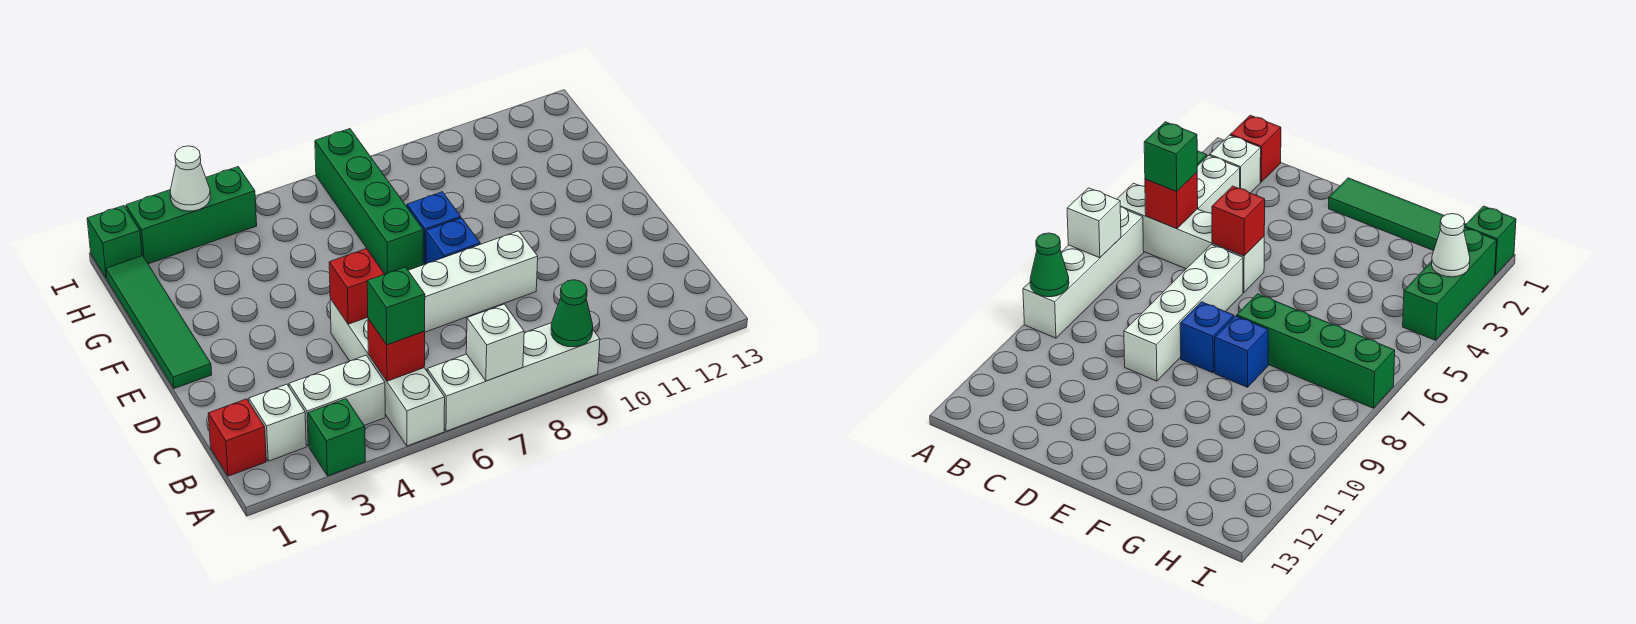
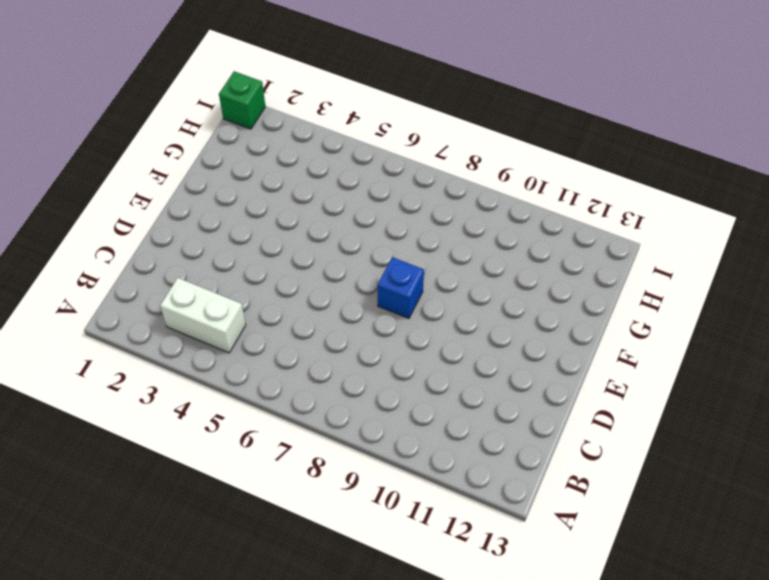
none -> green brick A3 level 1
none -> white brick A5:D5 level 1
none -> white brick A6:A9 level 1

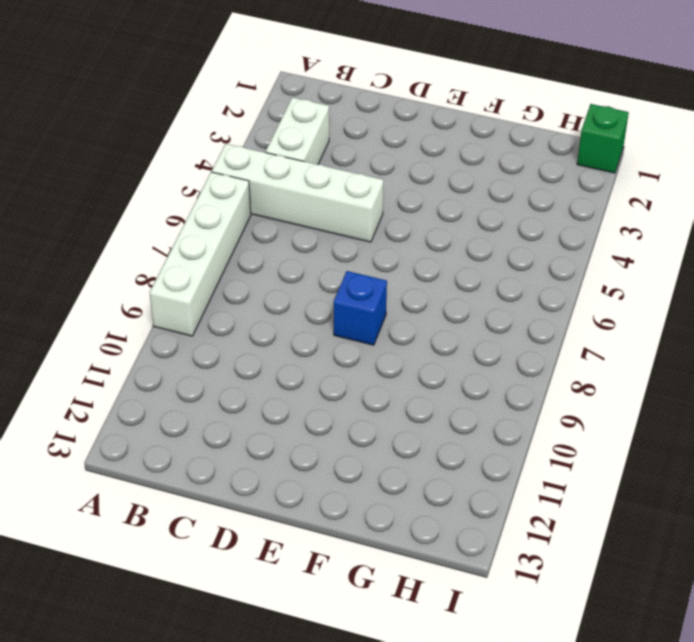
none -> green brick A3 level 1
none -> red brick B1 level 1
none -> white brick B2 level 1

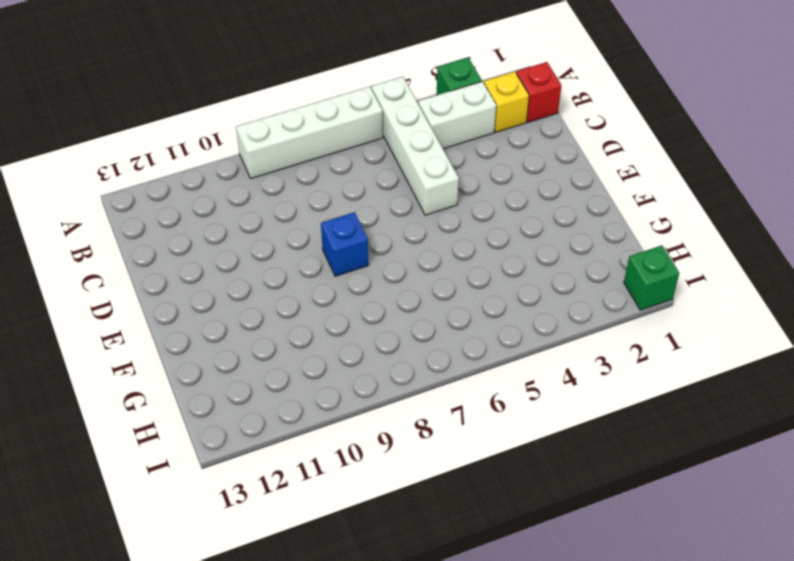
yellow brick B2 level 1 -> white brick B2 level 1
none -> white brick D6:D9 level 1
none -> green tile E1:H1 level 1
none -> green brick F7:I7 level 1

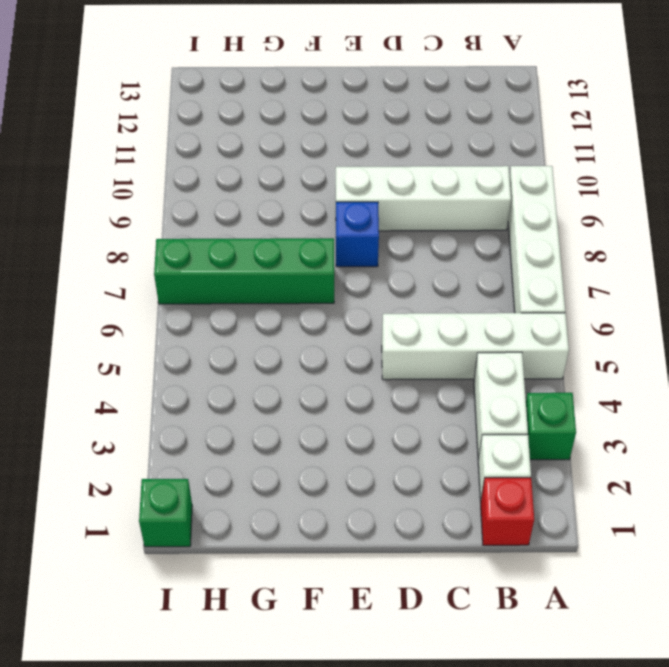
white brick B9:E9 level 1 -> white brick D6:D9 level 1
none -> green tile E1:H1 level 1
none -> blue brick F8 level 1
none -> green brick I2:I4 level 1

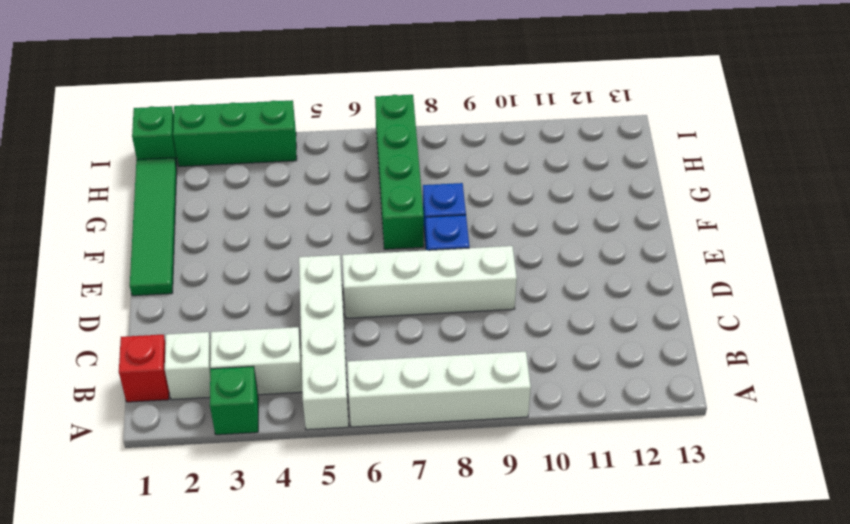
none -> white brick A7 level 2
none -> green cone A9 level 2
none -> red brick B5 level 2

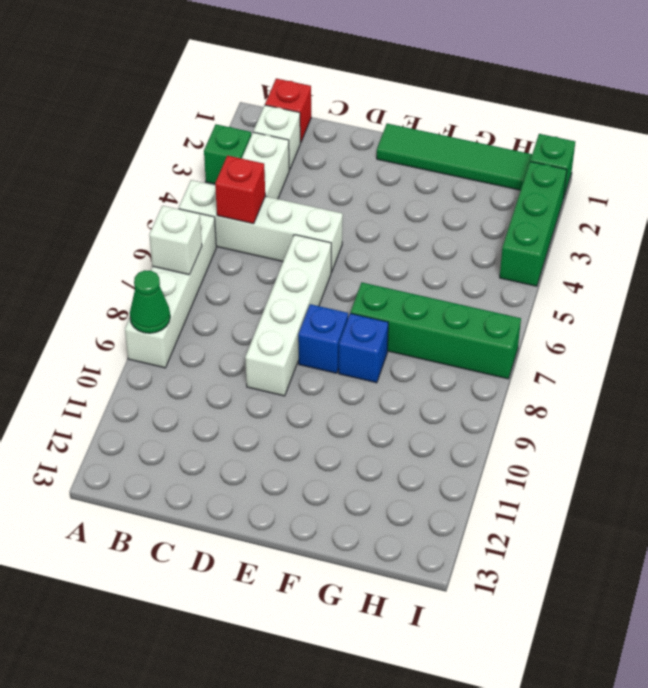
none -> red brick D5 level 2
none -> white cone I3 level 2
none -> green brick B5 level 3

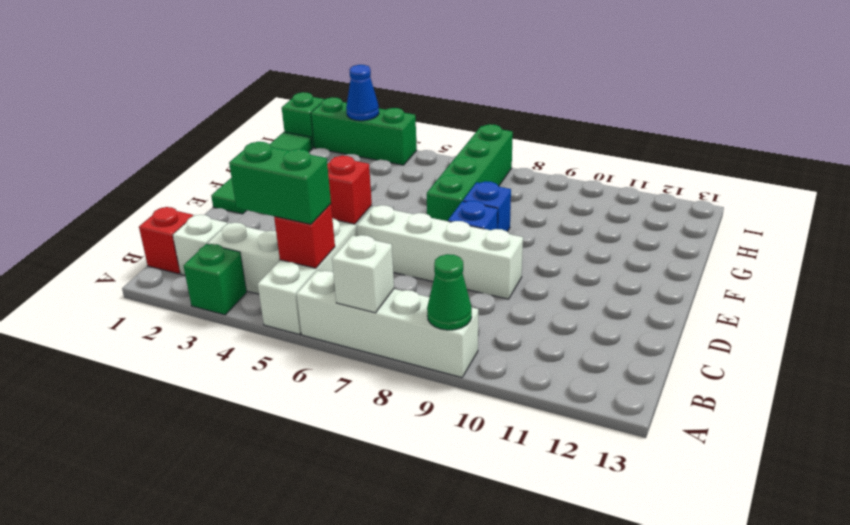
green brick B4:B5 level 3 -> green brick B5 level 3
blue cone I3 level 2 -> white cone I3 level 2

